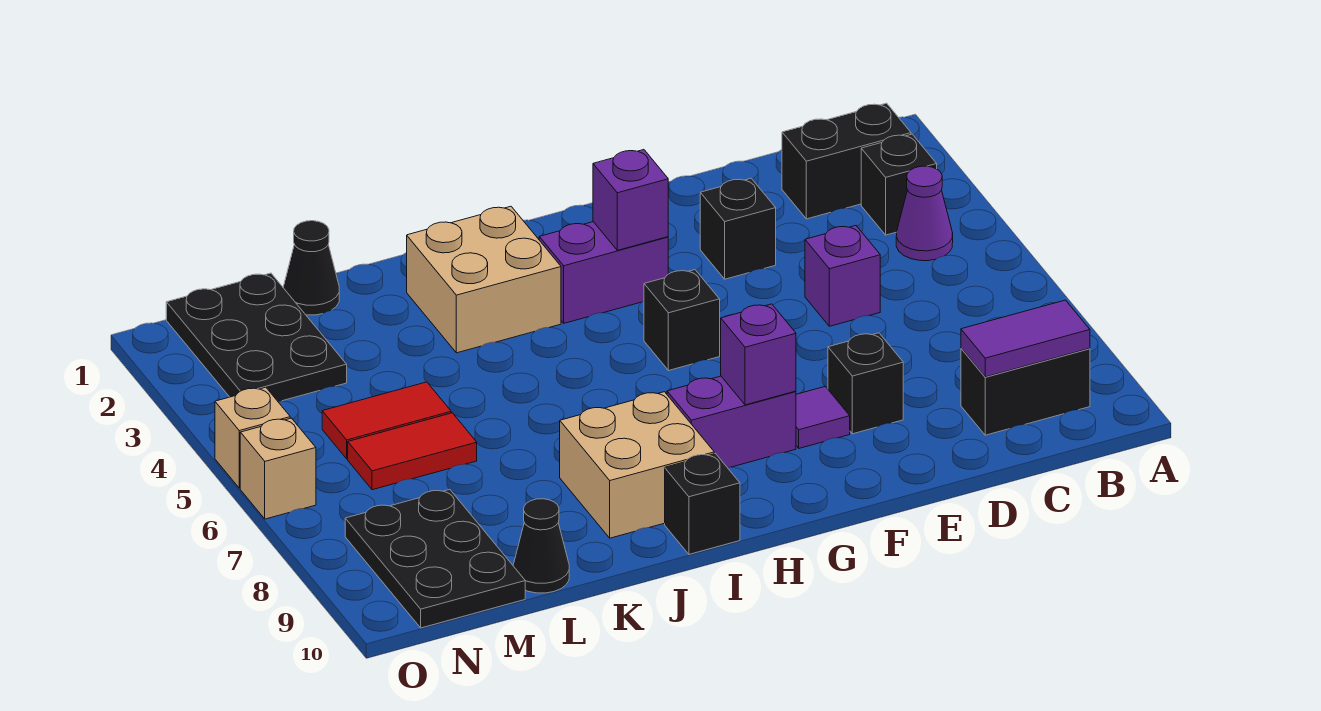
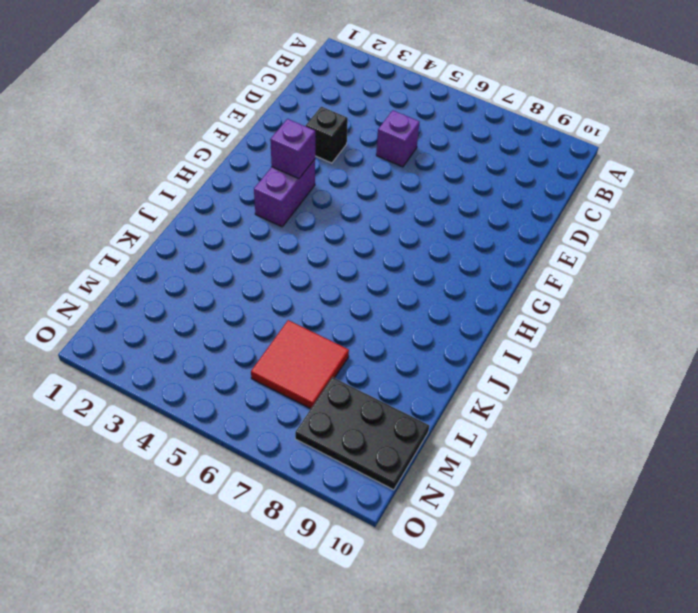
red tile L6:M7 level 1 -> red tile L6:M6 level 1
none -> black brick B2:C2 level 1
none -> black brick B3 level 1
none -> purple cone B4 level 1

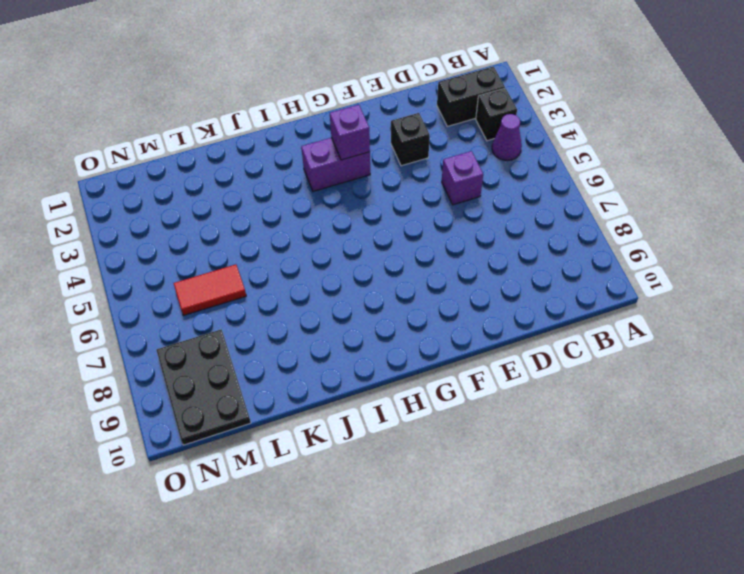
none -> black brick B9:C9 level 1
none -> black brick E8 level 1
none -> purple tile F8 level 1

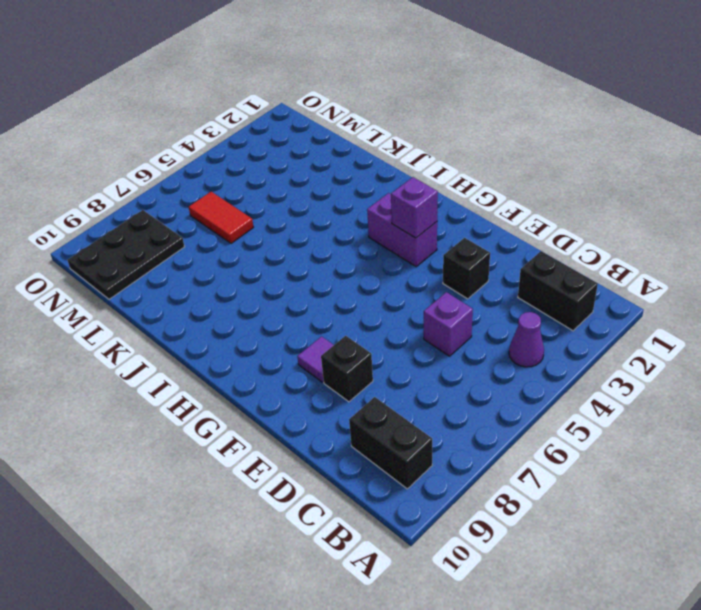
none -> black brick B3 level 1
none -> black brick G5 level 1
none -> purple brick G8:H8 level 1

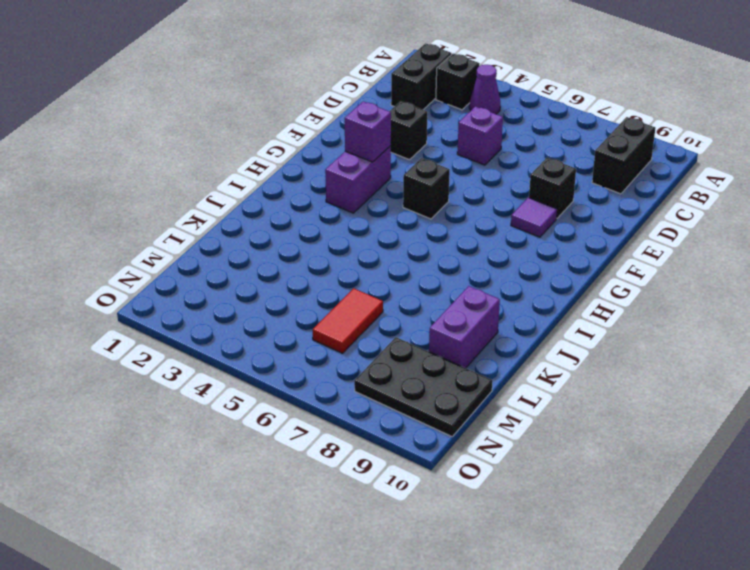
purple brick K9:L9 level 1 -> purple brick G8:H8 level 1
none -> tan brick I2:J3 level 1
none -> tan brick I8:J9 level 1
none -> black brick I10 level 1

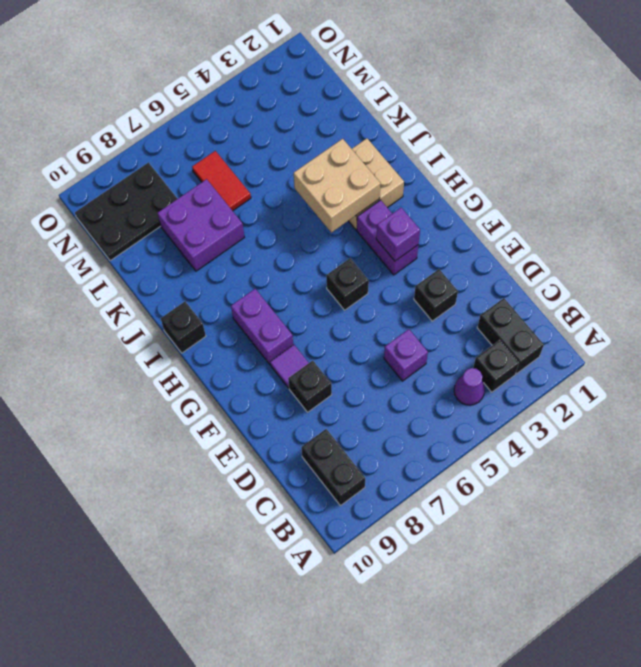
tan brick I3:J4 level 2 -> tan brick I8:J9 level 1
purple brick K7:L8 level 1 -> none
none -> black cone L1 level 1
none -> red tile L5:M5 level 1
none -> black cone L10 level 1

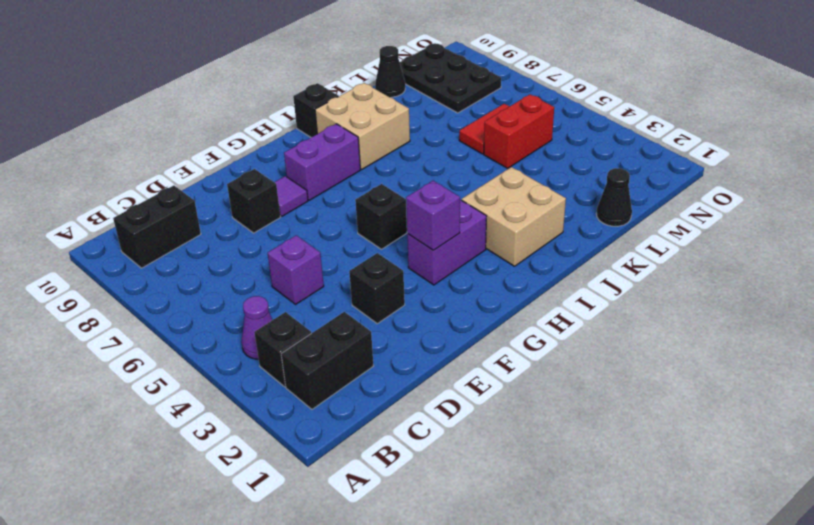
red brick L5:M5 level 1 -> red tile L5:M5 level 1
none -> black plate M1:N3 level 1
none -> tan brick O5 level 1
none -> tan brick O6 level 1

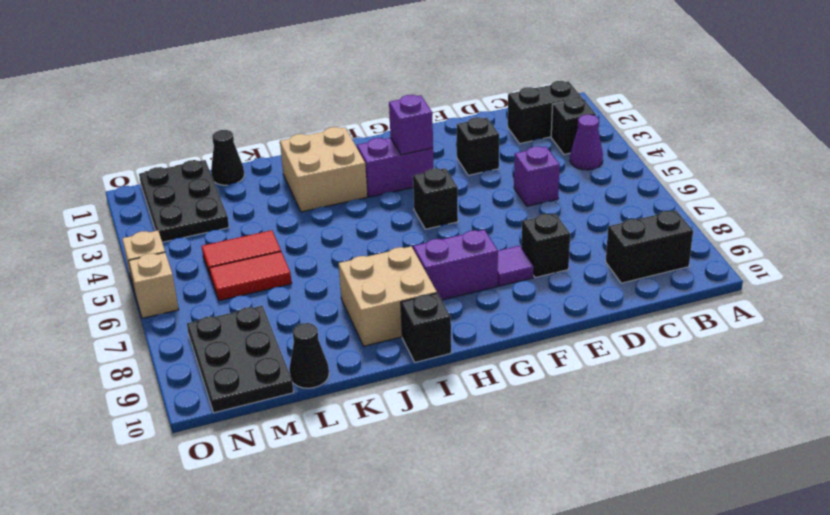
none -> purple tile B9:C9 level 2
none -> purple brick G8 level 2

